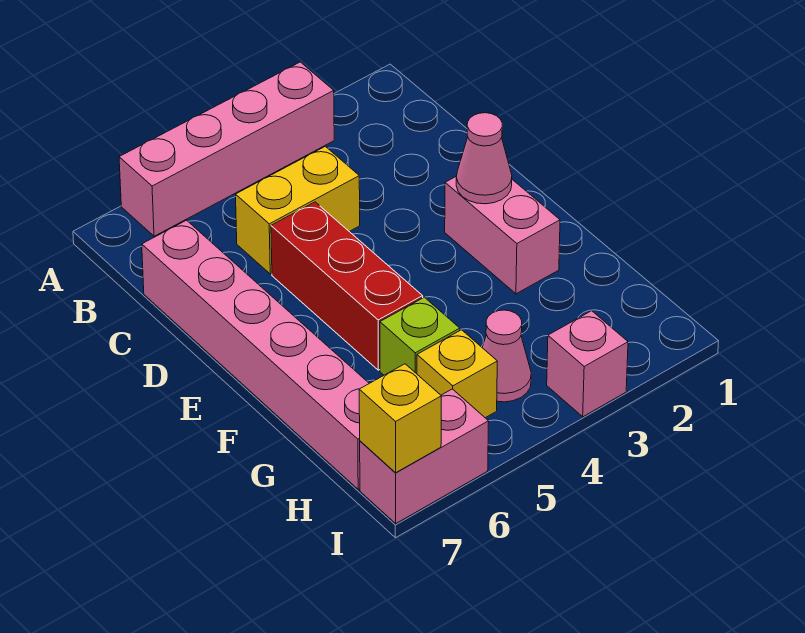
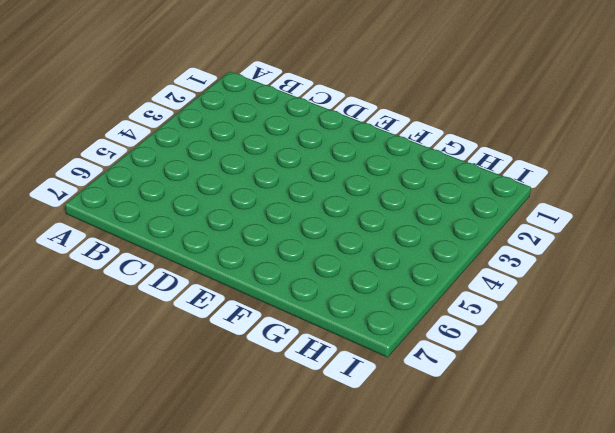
none -> pink brick A3:A6 level 1
none -> yellow brick C4:C5 level 1
none -> pink brick C7:H7 level 1

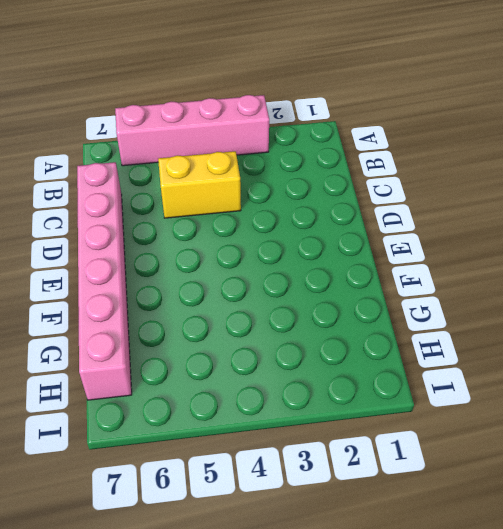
none -> red brick D5:F5 level 1
none -> pink brick E2:F2 level 1
none -> lime brick G5 level 1

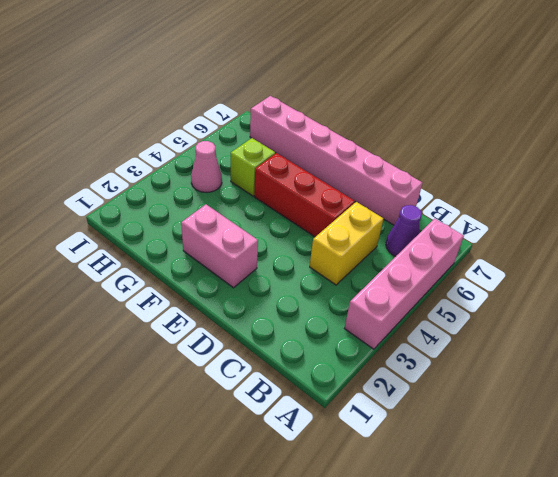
purple cone B6 level 1 -> none
none -> yellow brick H5 level 1
none -> pink brick I3 level 1
none -> pink brick I6:I7 level 1

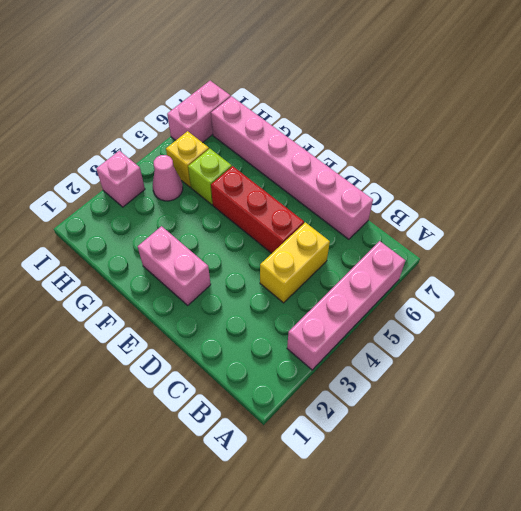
none -> pink cone E2 level 2
none -> yellow brick I7 level 2

